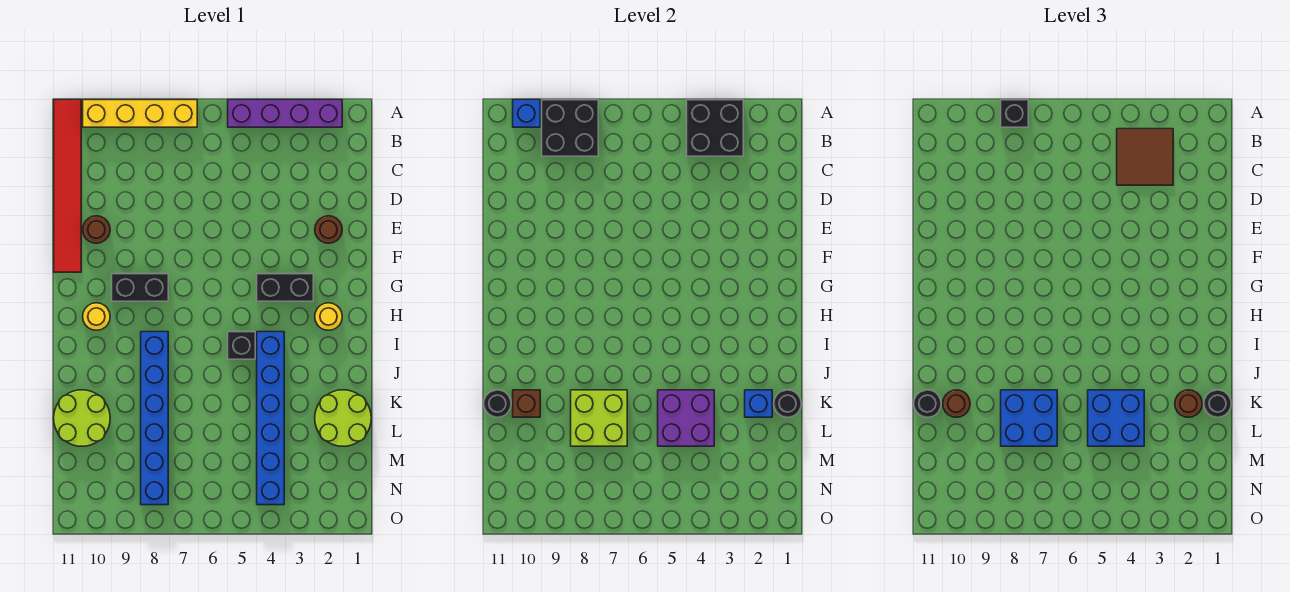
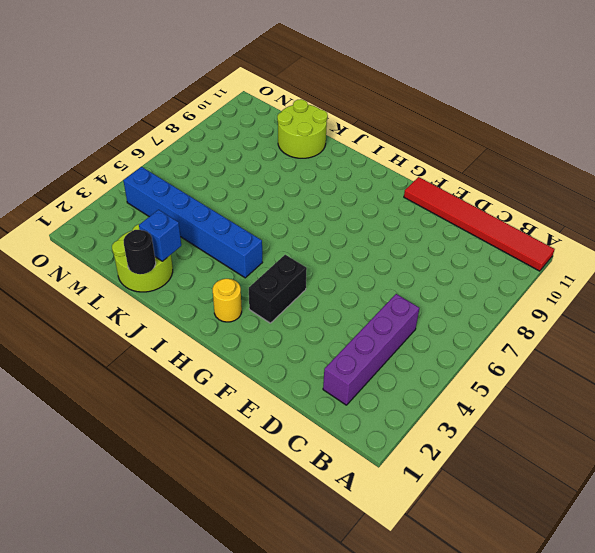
purple brick C2:C5 level 1 -> purple brick A2:A5 level 1
none -> yellow brick A7:A10 level 1
none -> brown round brick E2 level 1
none -> brown round brick E10 level 1
none -> black brick G8:G9 level 1

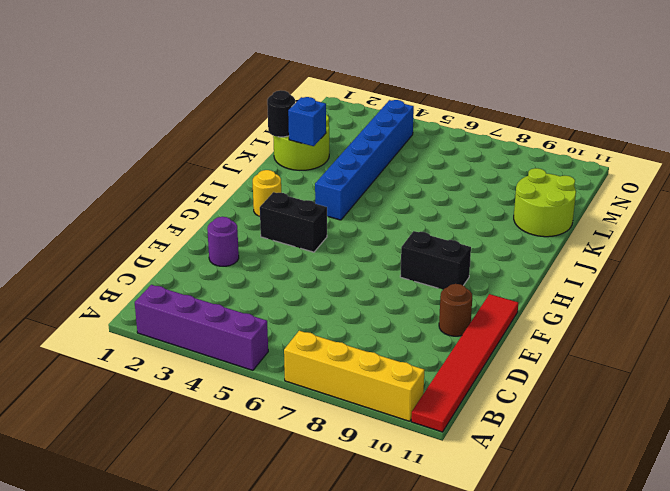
purple round brick E2 level 1 -> brown round brick E2 level 1
none -> yellow round brick H10 level 1
none -> black brick I5 level 1
none -> blue brick I8:N8 level 1
none -> black brick A3:B4 level 2

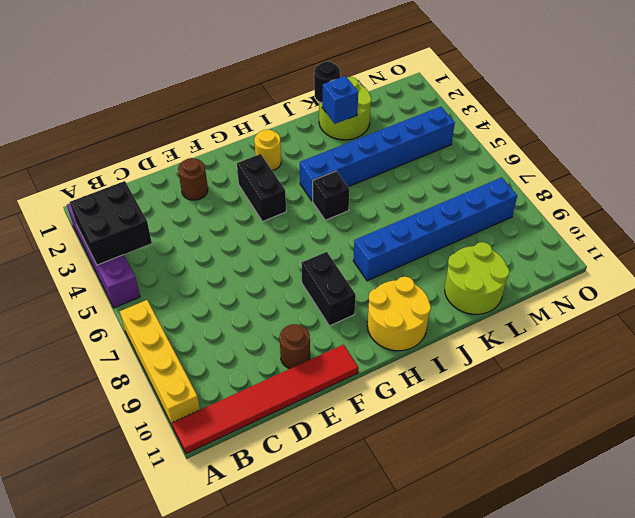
yellow round brick H10:I11 level 1 -> yellow round brick H10 level 1
none -> black brick A8:B9 level 2
none -> blue brick A10 level 2
none -> purple brick K4:L5 level 2
none -> lime brick K7:L8 level 2

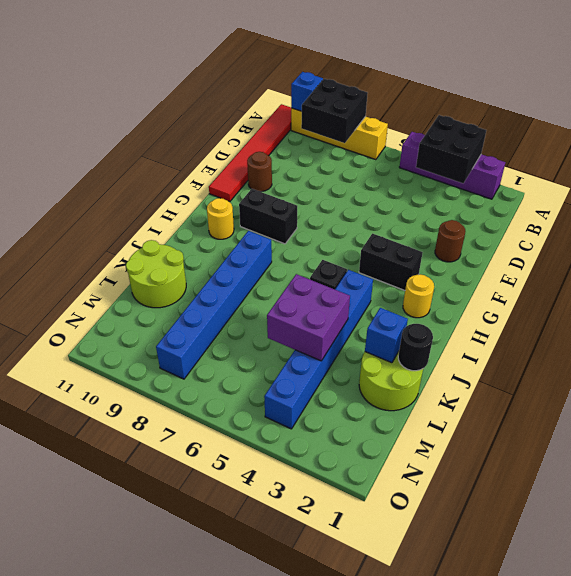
none -> lime brick K7:L8 level 2
none -> brown brick K10 level 2
none -> black round brick K11 level 2
none -> black brick A8 level 3

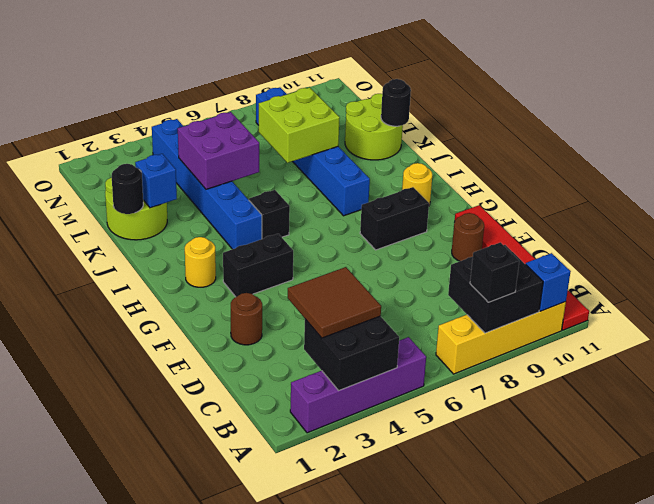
none -> brown brick K10 level 2
none -> black round brick K1 level 3
none -> brown round brick K2 level 3
none -> blue brick K4:L5 level 3

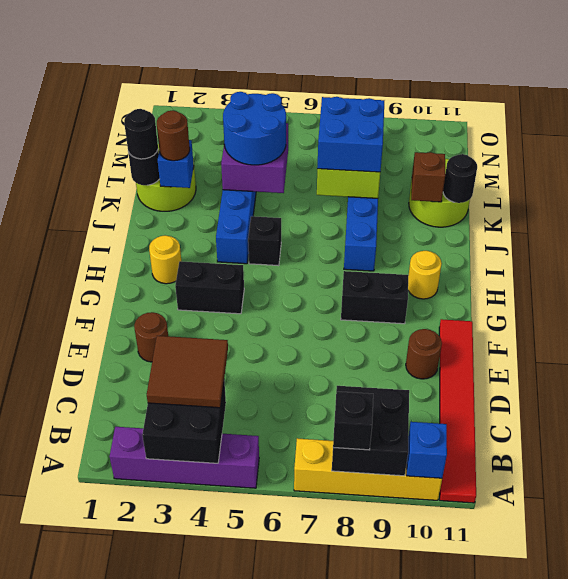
blue round brick K4:L5 level 3 -> blue brick K4:L5 level 3
none -> brown round brick K10 level 3
none -> black round brick K11 level 3

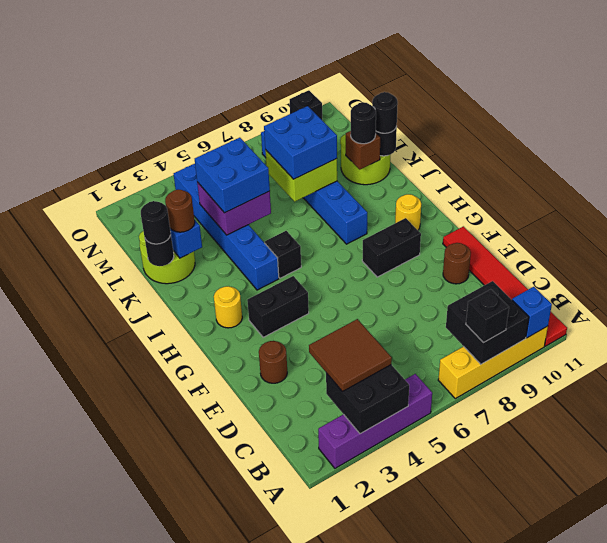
black round brick K10 level 3 -> brown round brick K10 level 3
black brick O10 level 1 -> none

